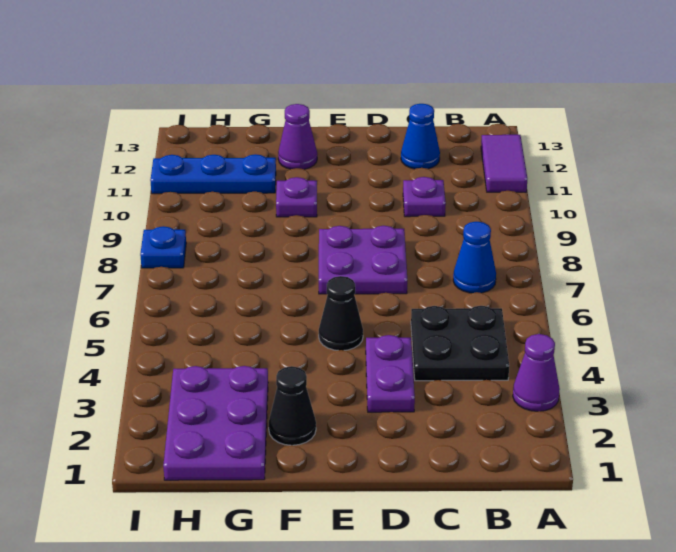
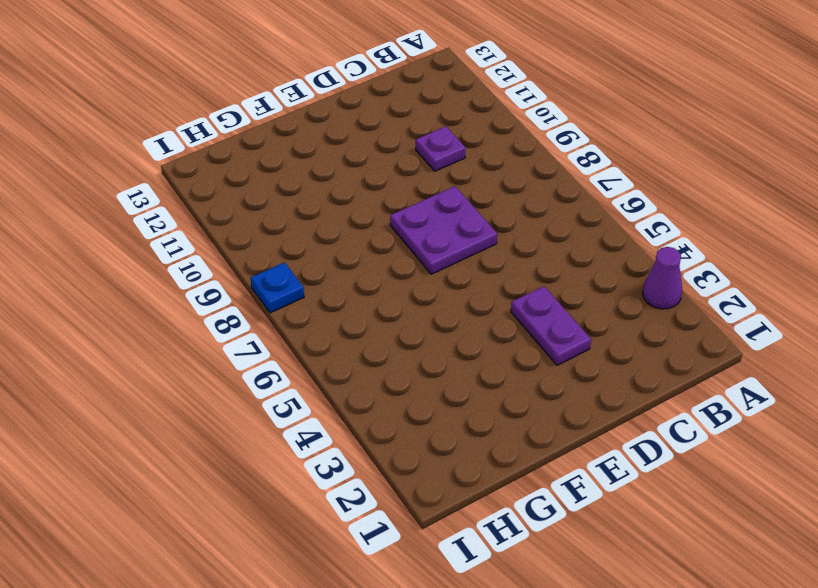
none -> purple tile A11:A12 level 1
none -> black plate B4:C5 level 1
none -> blue cone B7 level 1

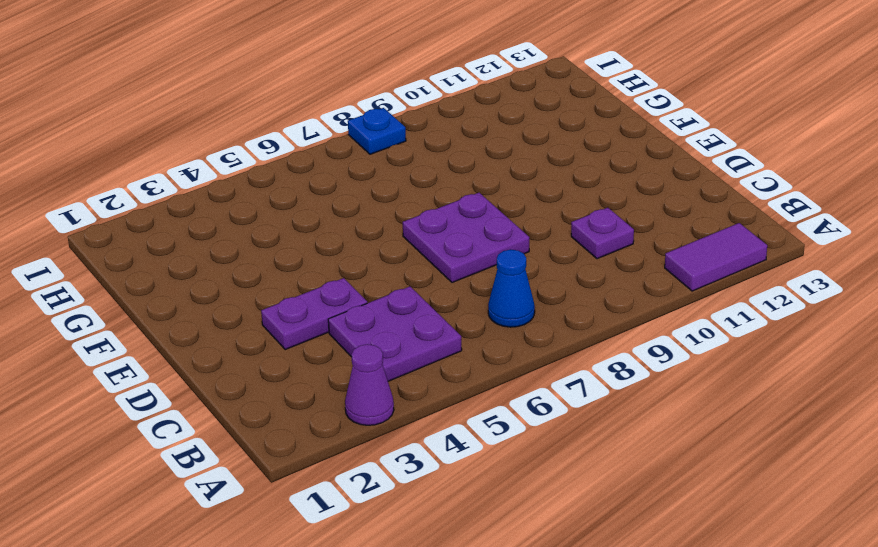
purple plate B4:C5 level 1 -> black plate B4:C5 level 1
none -> blue cone C12 level 1
none -> black cone E5 level 1
none -> black cone F2 level 1

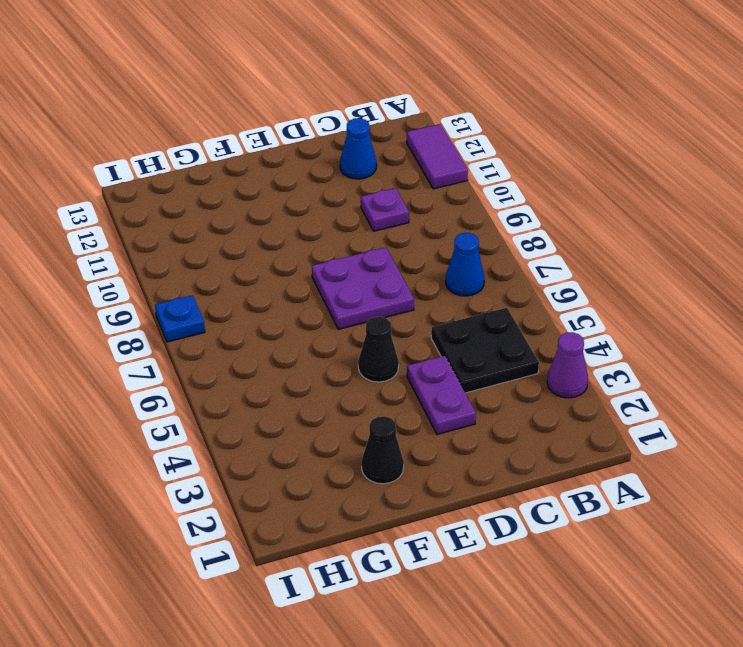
none -> purple plate F10 level 1
none -> purple cone F12 level 1
none -> purple plate G1:H3 level 1

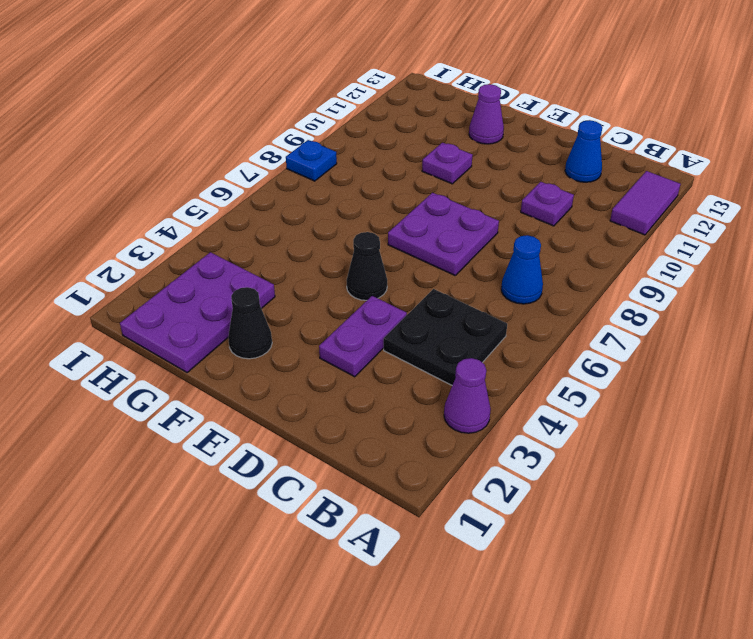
none -> blue plate G11:I11 level 1

